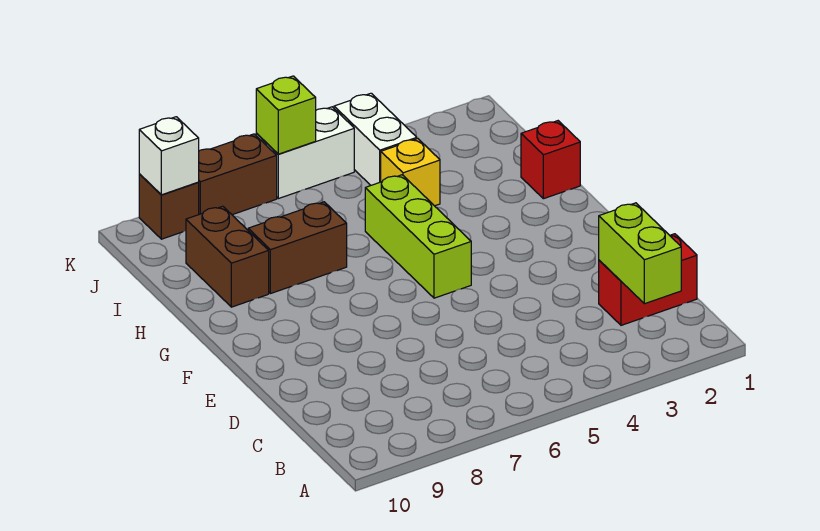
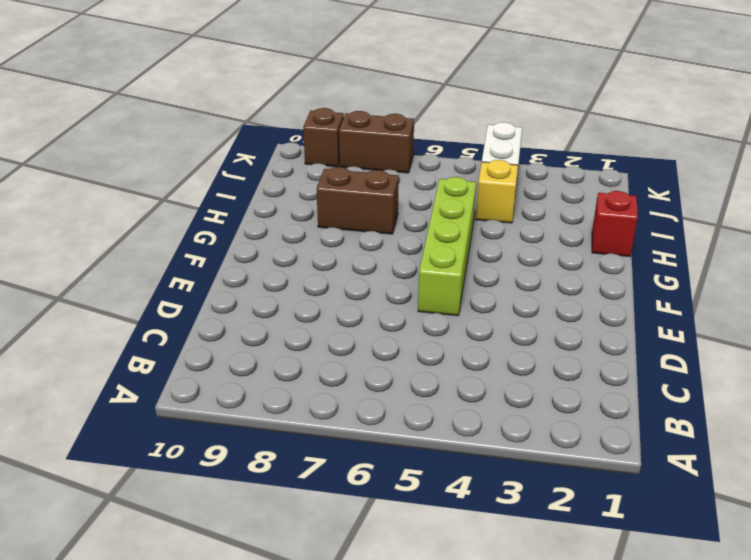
lime brick E5:H5 level 1 -> lime brick F5:H5 level 1
none -> red brick C1:C2 level 1
none -> brown brick H9:I9 level 1
none -> white brick K5:K6 level 1

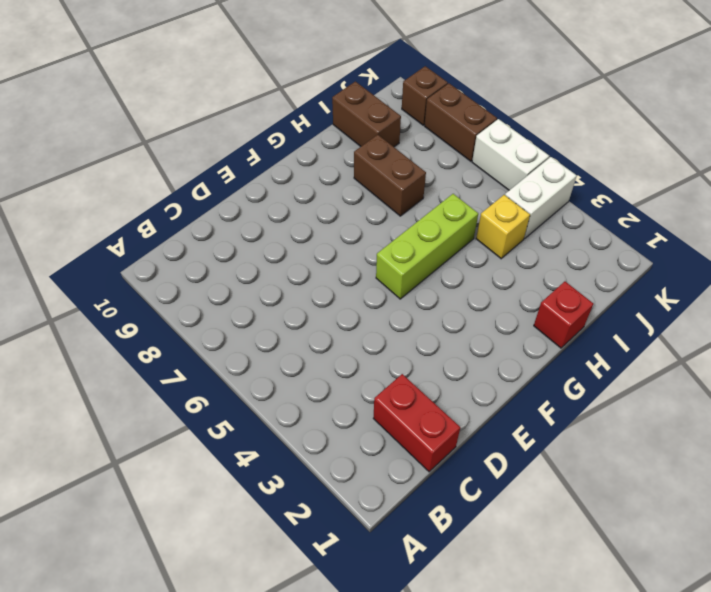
brown brick I9:I10 level 1 -> brown brick H9:I9 level 1
none -> lime brick B2:C2 level 2
none -> lime brick K6 level 2
none -> white brick K9 level 2

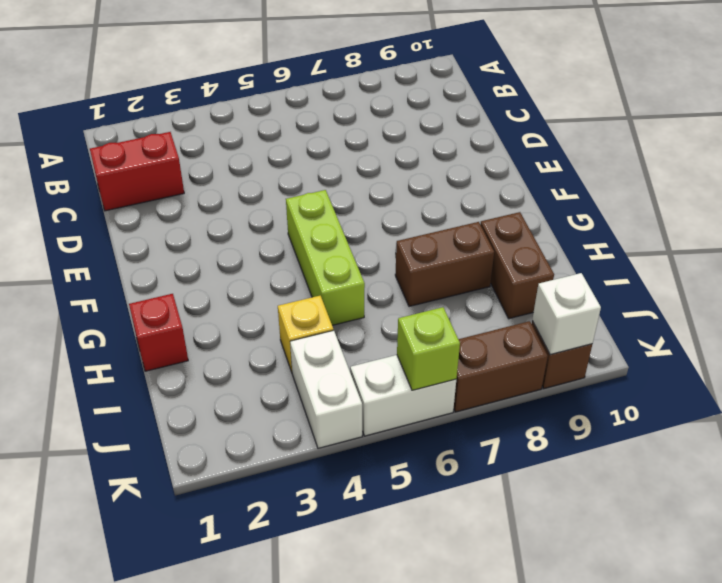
none -> lime brick B2:C2 level 2

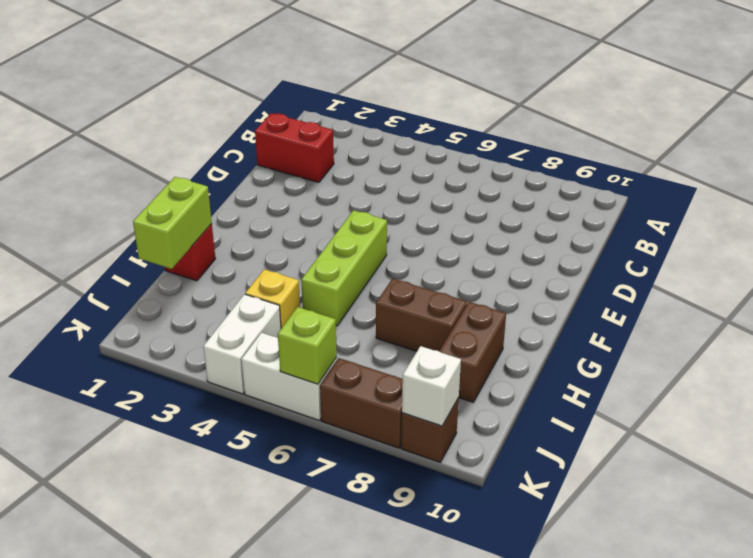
lime brick H1:I1 level 2 -> lime brick B2:C2 level 2

